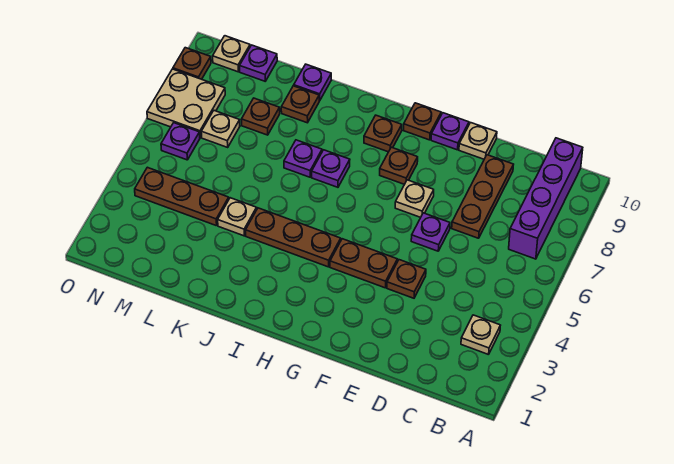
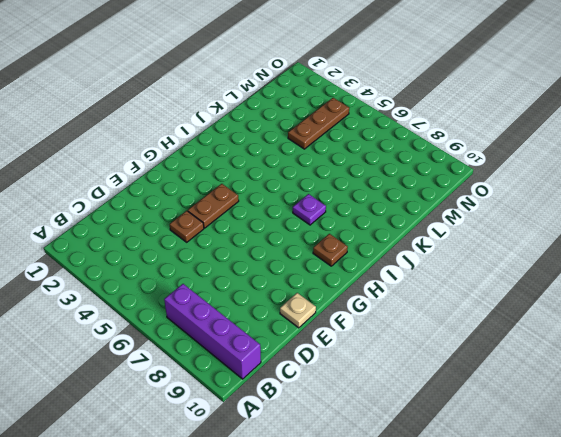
none -> tan plate B3 level 1
none -> brown plate D7:D9 level 1
none -> purple plate E6 level 1

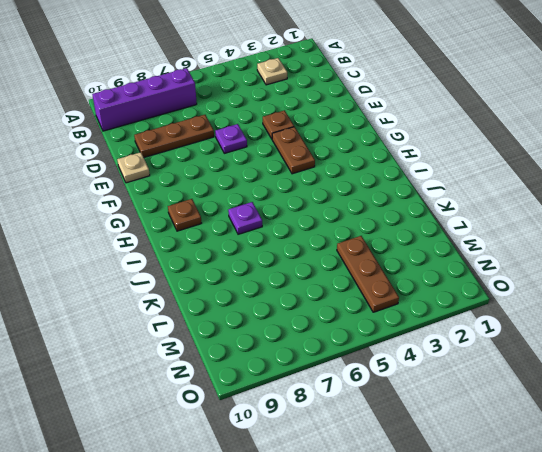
none -> tan plate F7 level 1
none -> purple plate F10 level 1
none -> brown plate G8 level 1

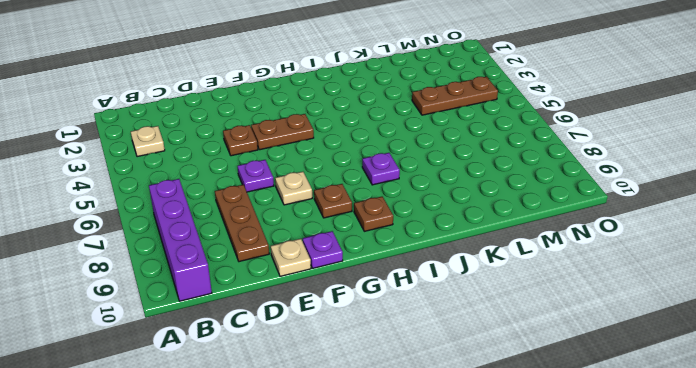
none -> brown plate G10 level 1
none -> brown plate H4:J4 level 1
none -> purple plate J7 level 1

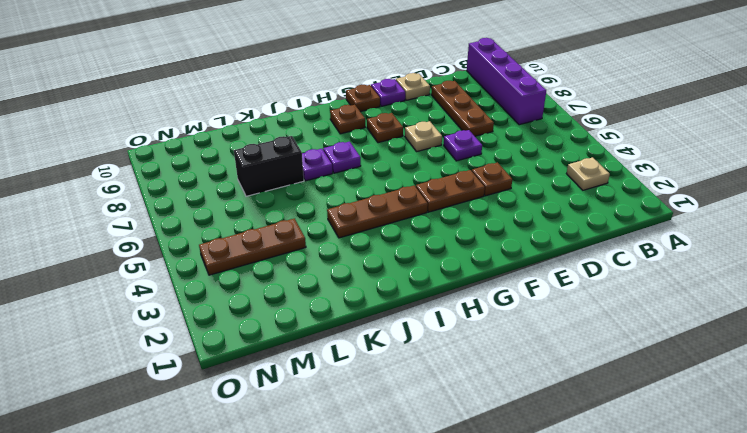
black brick K7:L7 level 1 -> none
none -> tan plate K4 level 1
none -> brown plate K9 level 1
none -> purple plate K10 level 1

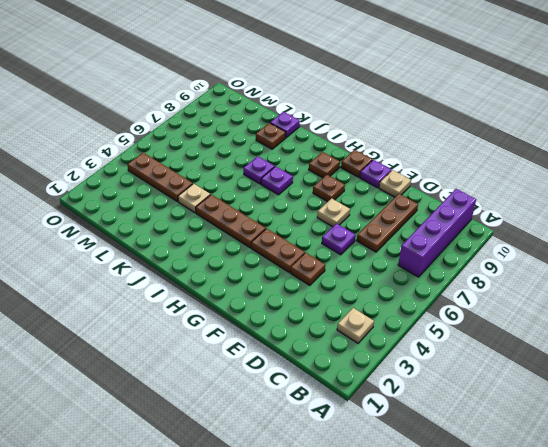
none -> brown plate L8 level 1
none -> tan plate M7 level 1
none -> purple plate M10 level 1

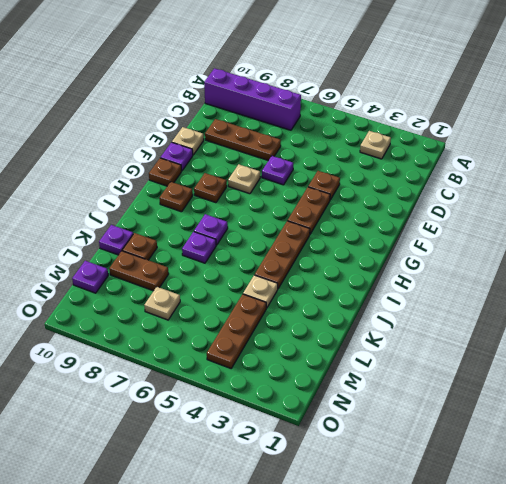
brown plate L8:L9 level 1 -> brown plate L8 level 1
none -> purple plate N6 level 1
none -> tan plate N7:O8 level 1
none -> tan plate N10 level 1

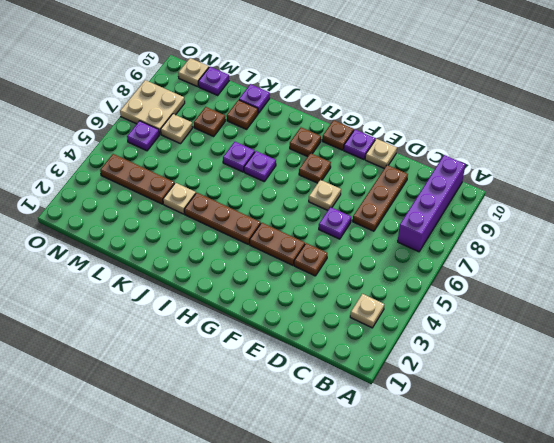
none -> brown plate O9 level 1

